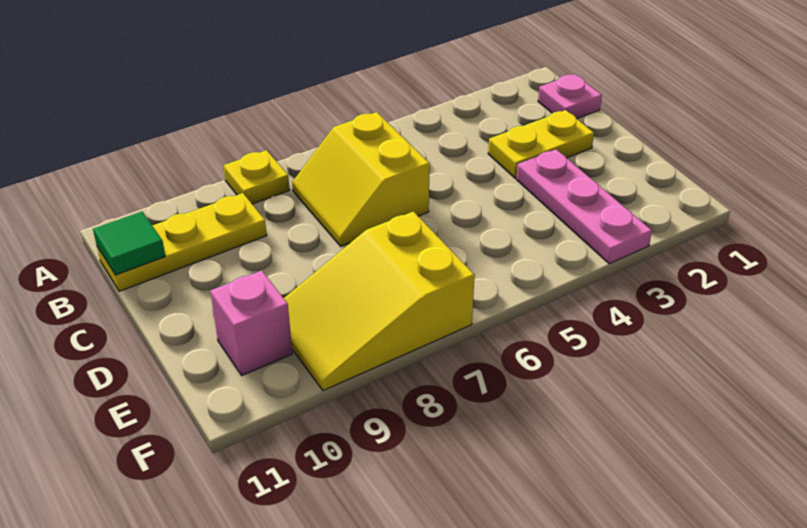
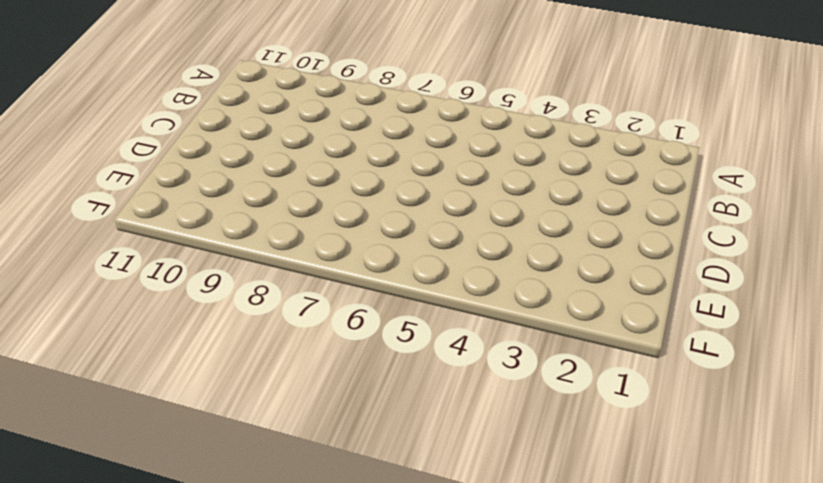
none -> yellow plate A8 level 1
none -> pink plate B1 level 1

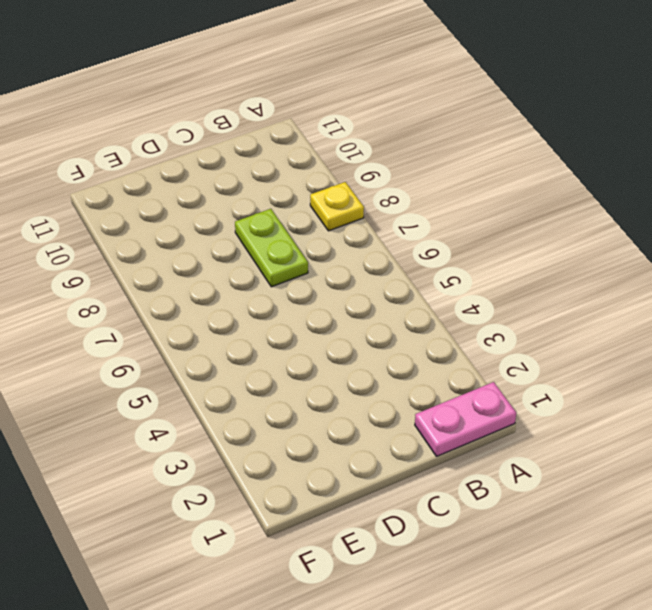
pink plate A1:B1 level 1 -> pink plate B1 level 1
lime plate C7:C8 level 1 -> yellow slope B6:C7 level 1 top 6
none -> yellow plate B9:B11 level 1
none -> yellow plate C2:C3 level 1

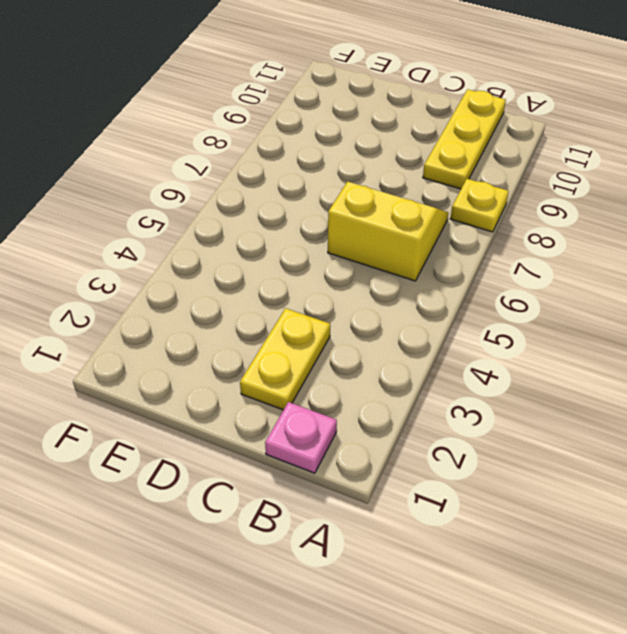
none -> pink plate D3:F3 level 1
none -> yellow slope E7:F9 level 1 top 7

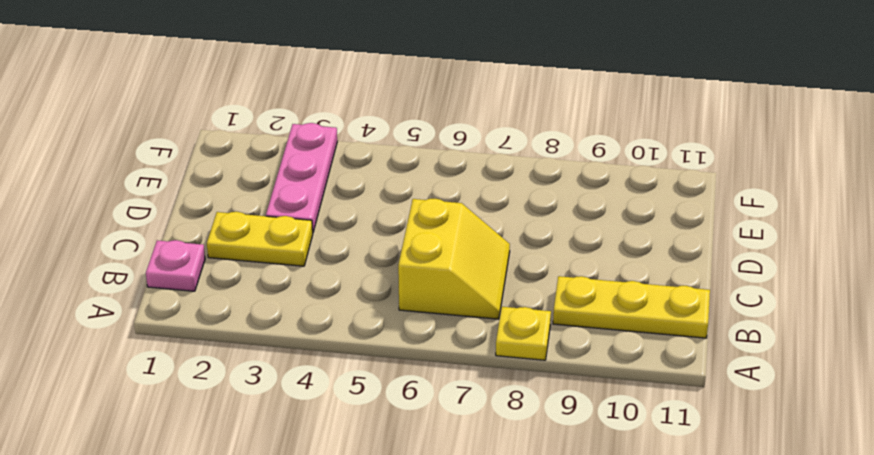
none -> yellow slope E7:F9 level 1 top 7
none -> pink brick E10 level 1

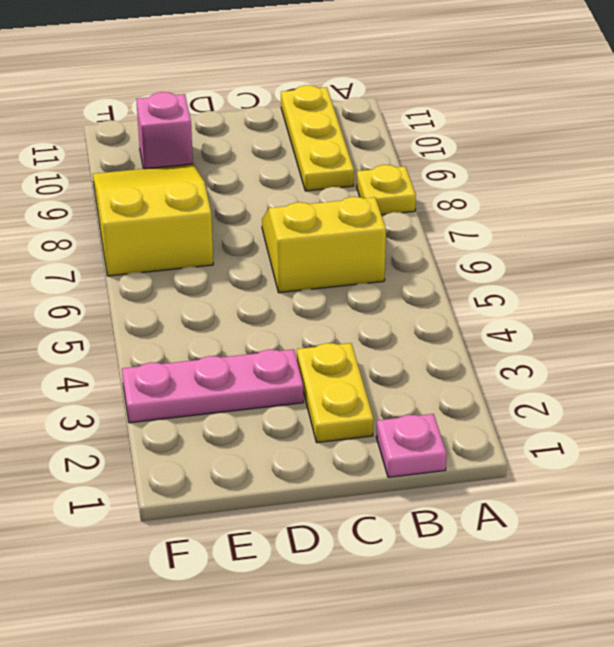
none -> green tile B11 level 2

